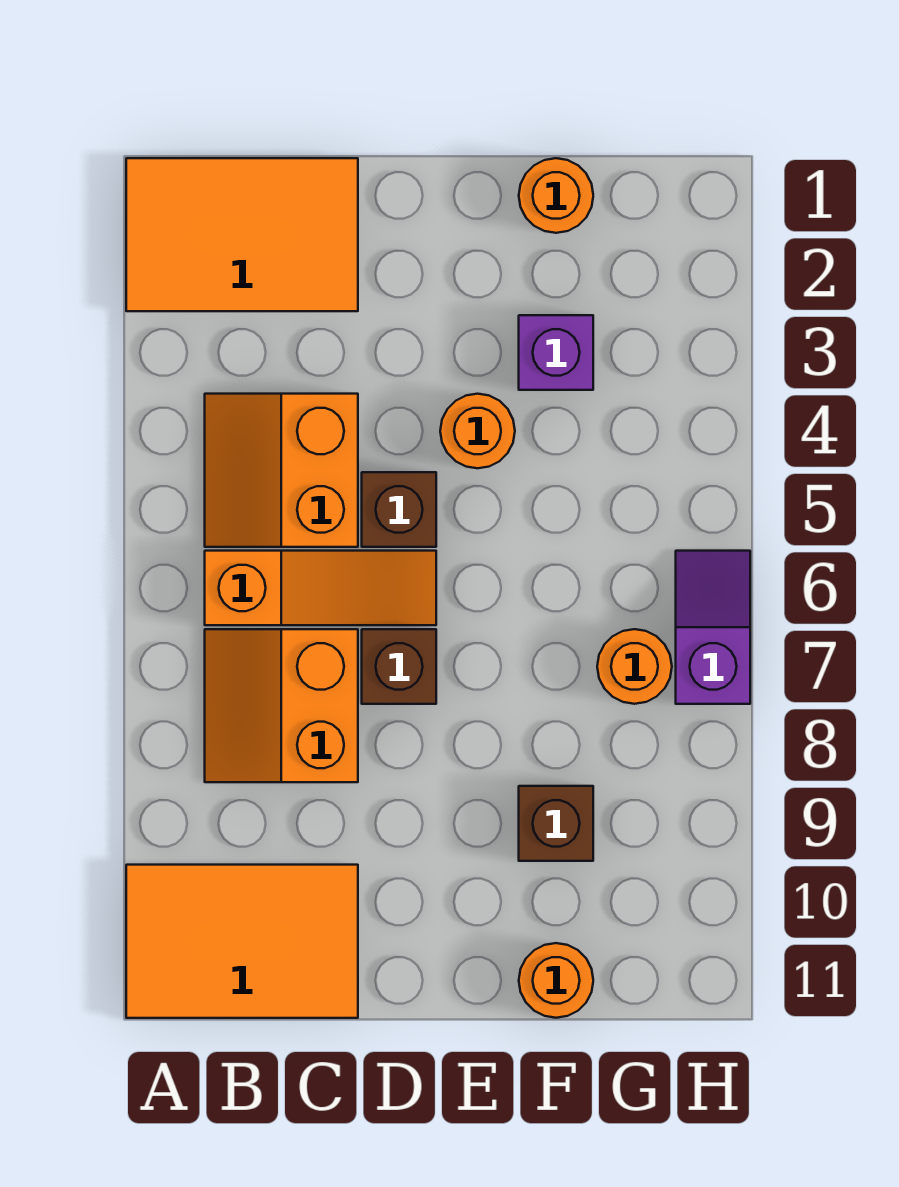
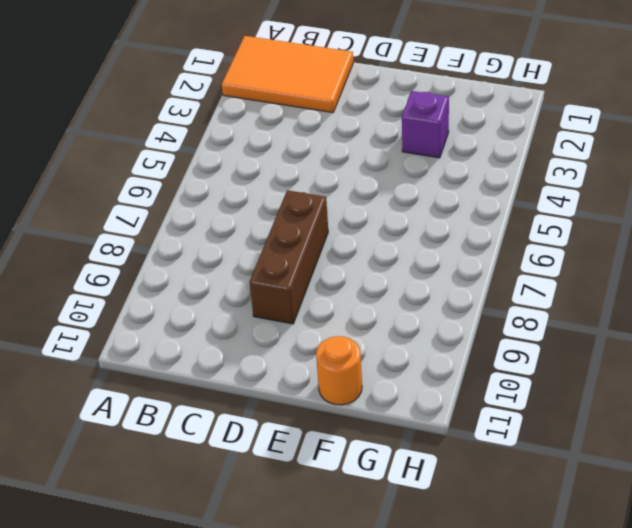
brown brick D7:D9 level 1 -> brown brick D7 level 1
none -> orange tile A10:C11 level 1
none -> orange slope B4:C5 level 1 top C
none -> orange slope B6:D6 level 1 top B

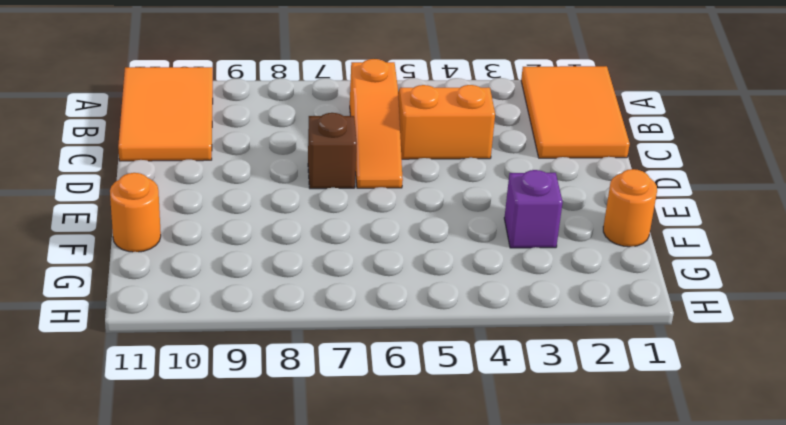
none -> orange slope B7:C8 level 1 top C
none -> brown brick D5 level 1
none -> orange round brick E4 level 1

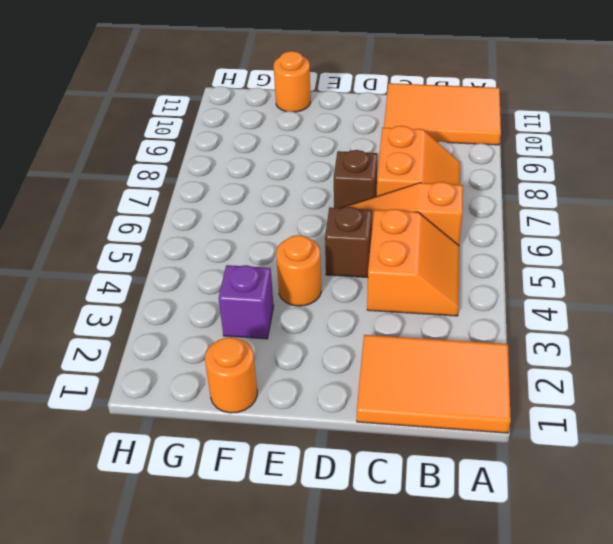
none -> brown brick F9 level 1
none -> orange round brick G7 level 1
none -> purple slope H6:H7 level 1 top 7

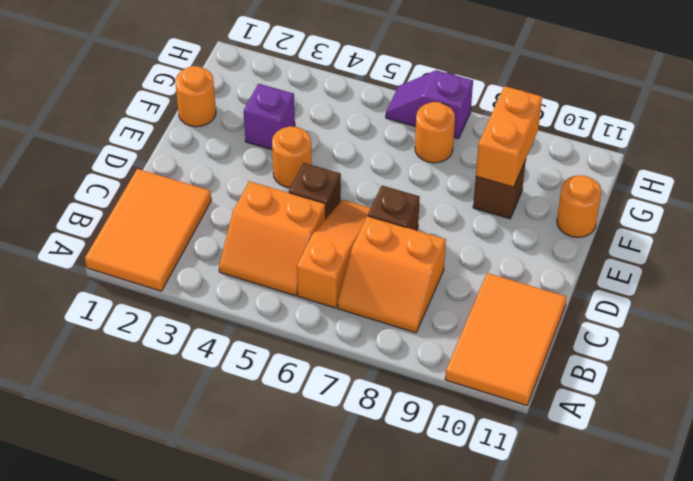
orange brick F9:G9 level 2 -> none

